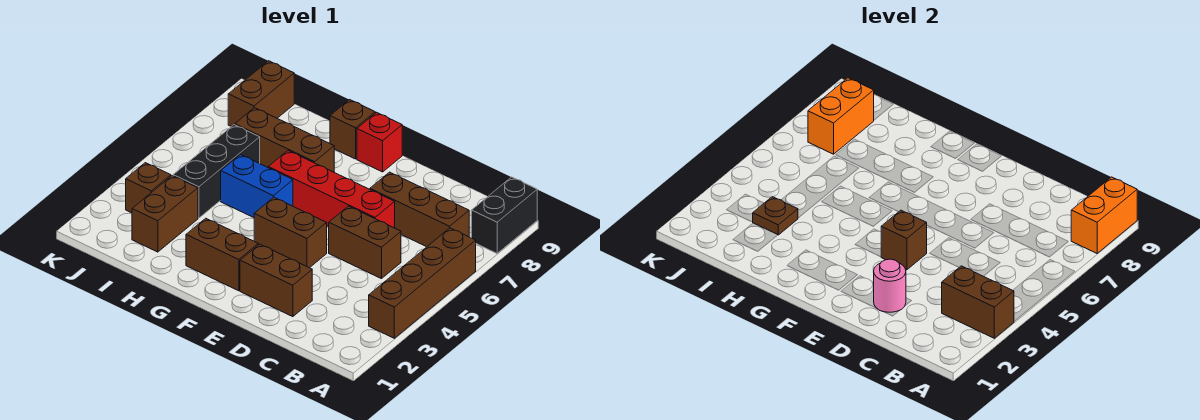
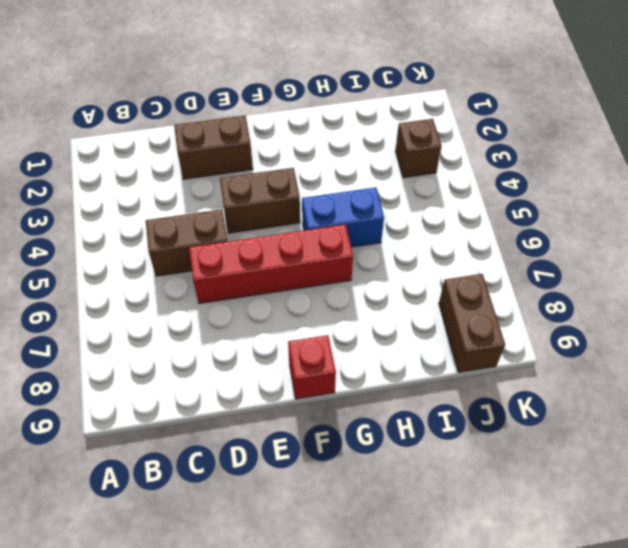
none -> brown brick A3:A6 level 1
none -> black brick A8:A9 level 1
none -> brown brick B7:D7 level 1

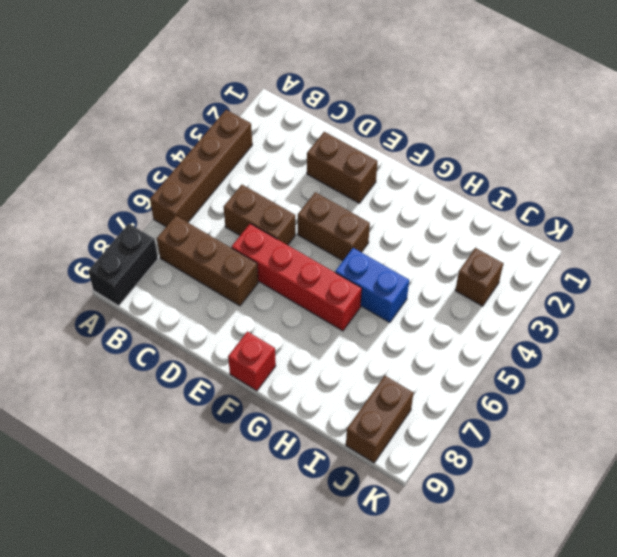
none -> brown brick F2:G2 level 1
none -> brown brick G7:I7 level 1
none -> brown brick G9 level 1

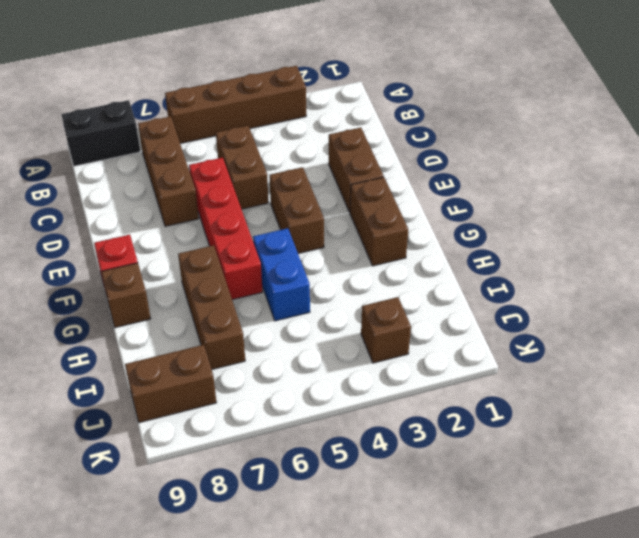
none -> brown brick I2:I3 level 1
none -> black brick I4:I6 level 1
none -> brown brick A3:B3 level 2

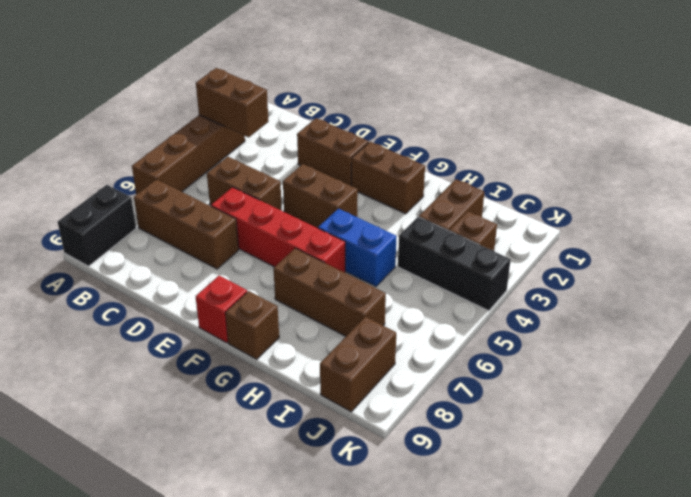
black brick I4:K4 level 1 -> black brick I4:I6 level 1
none -> orange brick A8:A9 level 2
none -> pink round brick D2 level 2
none -> brown brick E4 level 2

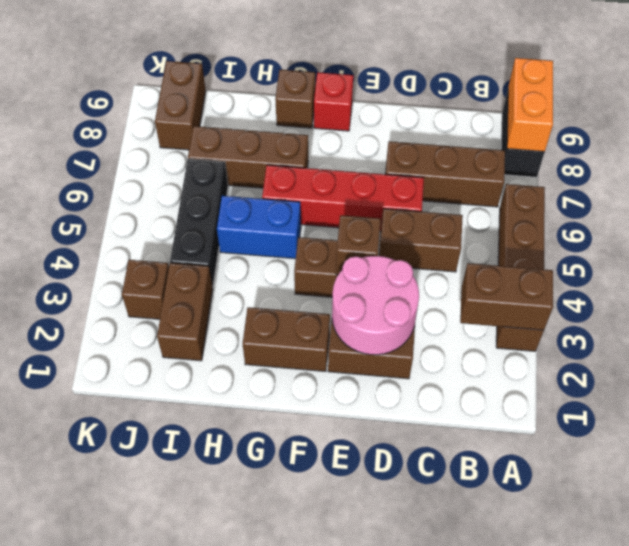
pink round brick D2:E3 level 2 -> pink round brick D2 level 2
none -> brown plate I3 level 2
none -> orange brick J7:J8 level 2

